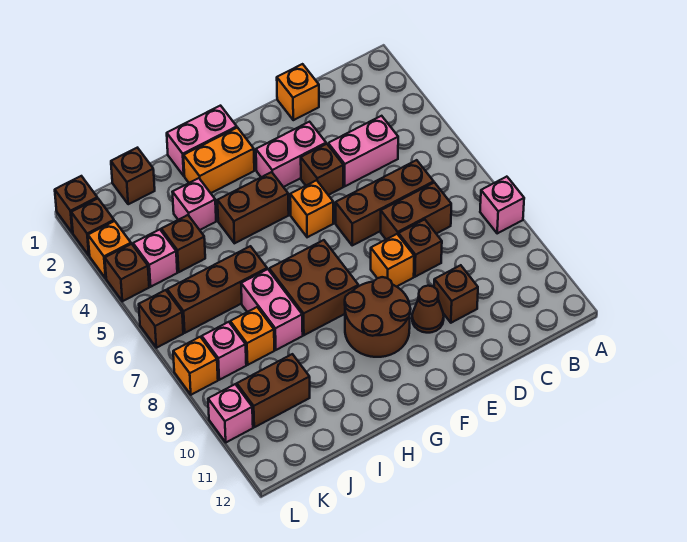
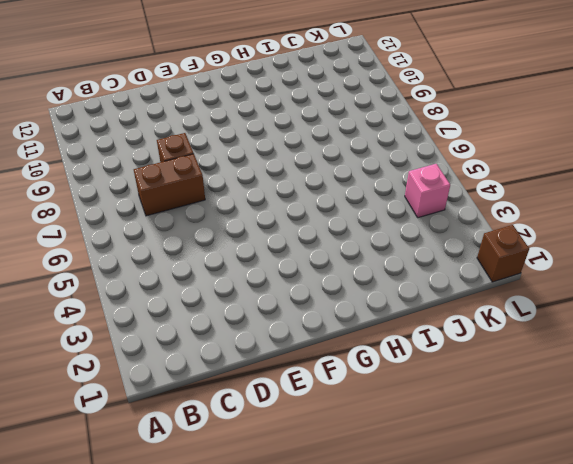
none -> pink brick A8 level 1
none -> pink brick C4:D4 level 1
none -> brown brick C6:E6 level 1
none -> orange brick D1 level 1

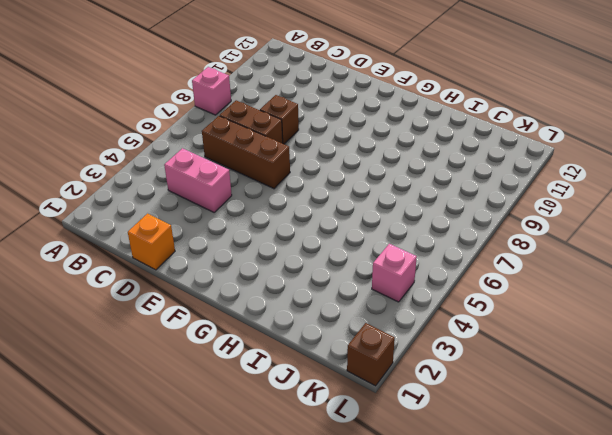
none -> brown brick D10 level 1
none -> pink brick E3:F3 level 1
none -> brown brick E4 level 1
none -> orange brick E8 level 1

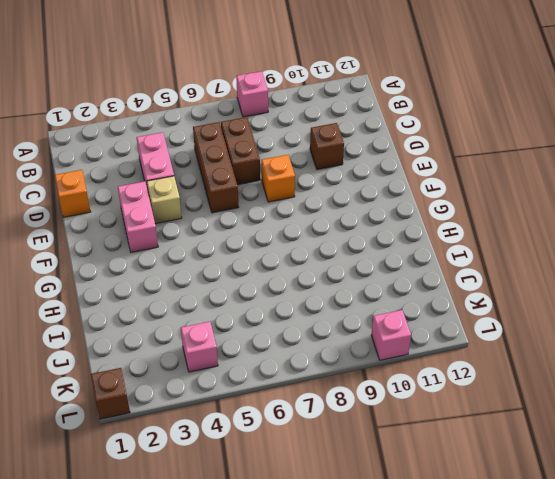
tan brick E4 level 1 -> brown brick E4 level 1
none -> brown brick D8 level 1
none -> brown cone E10 level 1
none -> orange brick F5 level 1
none -> brown round brick F9:G10 level 1

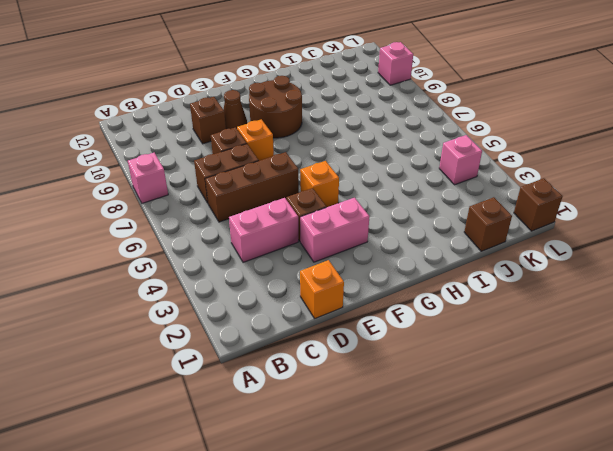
none -> pink brick G1:H1 level 1
none -> orange brick G2:H2 level 1
none -> brown brick G4:H4 level 1
none -> brown brick G7:H8 level 1

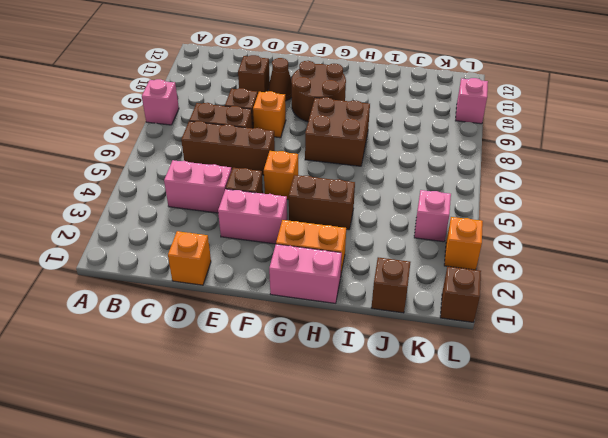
none -> pink brick I3 level 1
none -> brown brick I6:K6 level 1
none -> pink brick I7:I8 level 1
none -> brown brick J4 level 1

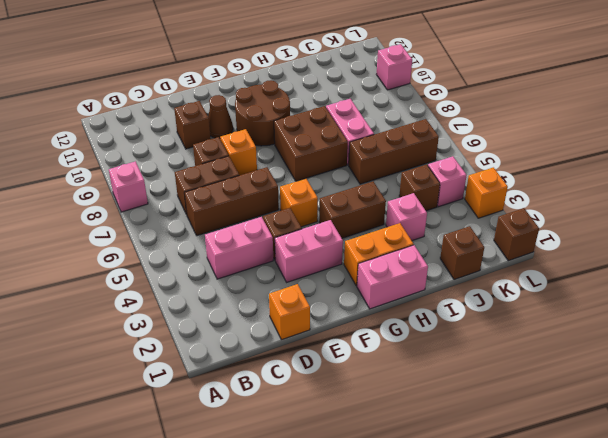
none -> orange brick J8 level 1
none -> brown brick J10:K10 level 1
none -> pink brick K8 level 1
none -> brown brick L2 level 1

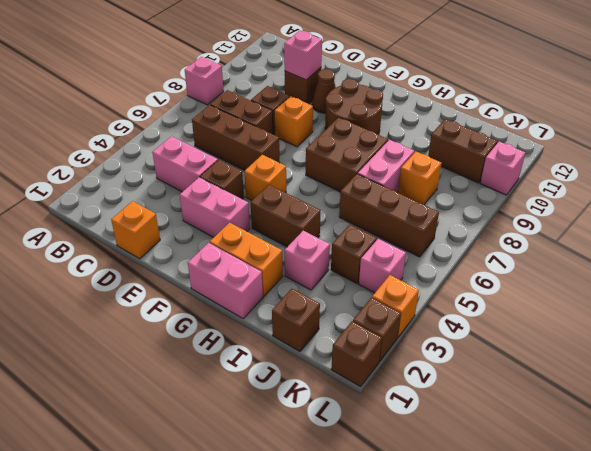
pink brick D10 level 2 -> pink brick K8 level 1
none -> brown brick L4 level 1
none -> brown brick L6 level 1
none -> orange brick L8 level 1

